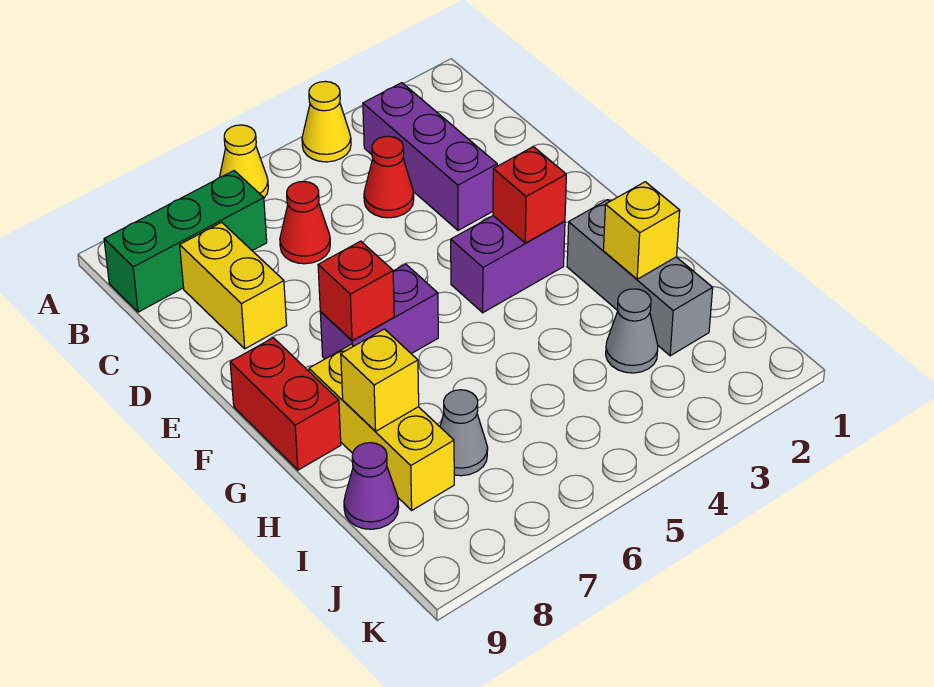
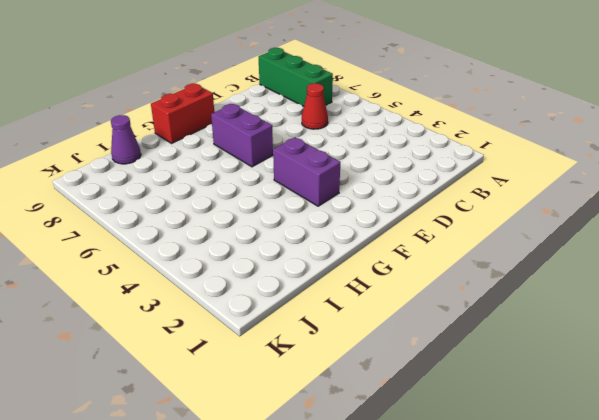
none -> yellow cone A4 level 1
none -> yellow cone A6 level 1
none -> purple brick B3:D3 level 1

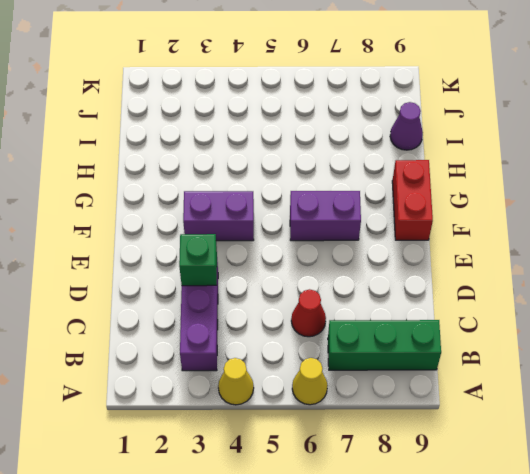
green brick D3 level 2 -> none
none -> red cone C4 level 1
none -> yellow brick C8:D8 level 1
none -> grey brick G2:I2 level 1

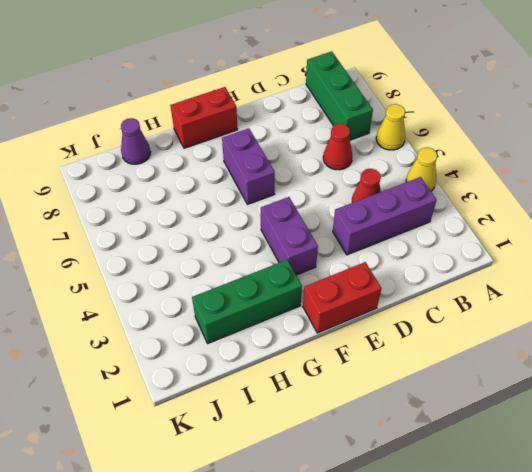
red brick E1:F1 level 1 -> none
green brick G2:I2 level 1 -> grey brick G2:I2 level 1
none -> yellow brick C8:D8 level 1
none -> yellow brick G8:I8 level 1
none -> grey cone I3 level 1

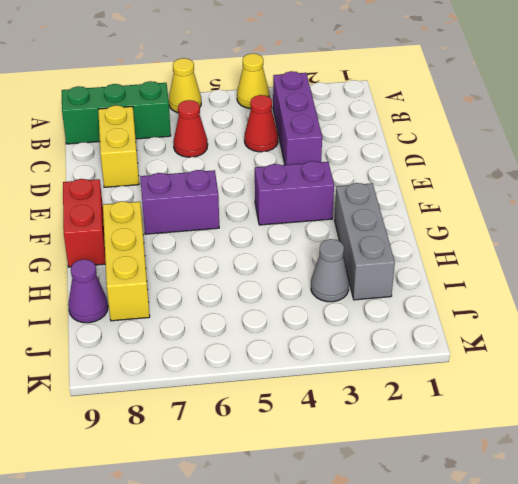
none -> grey cone I7 level 1
none -> red brick F3 level 2
none -> red brick F7 level 2

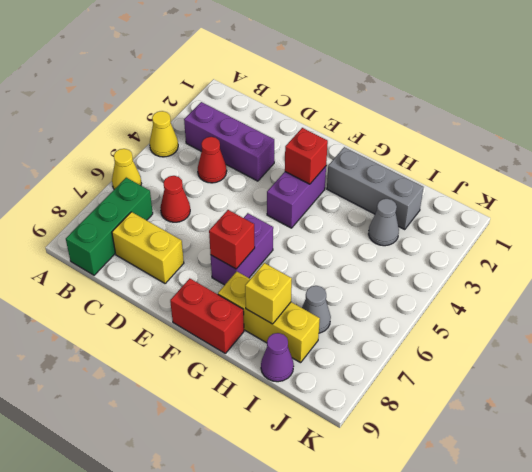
none -> yellow brick H2 level 2

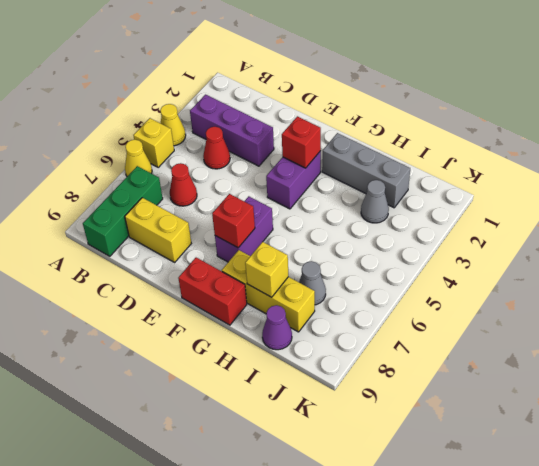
yellow brick A5 level 1 -> yellow brick H2 level 2

